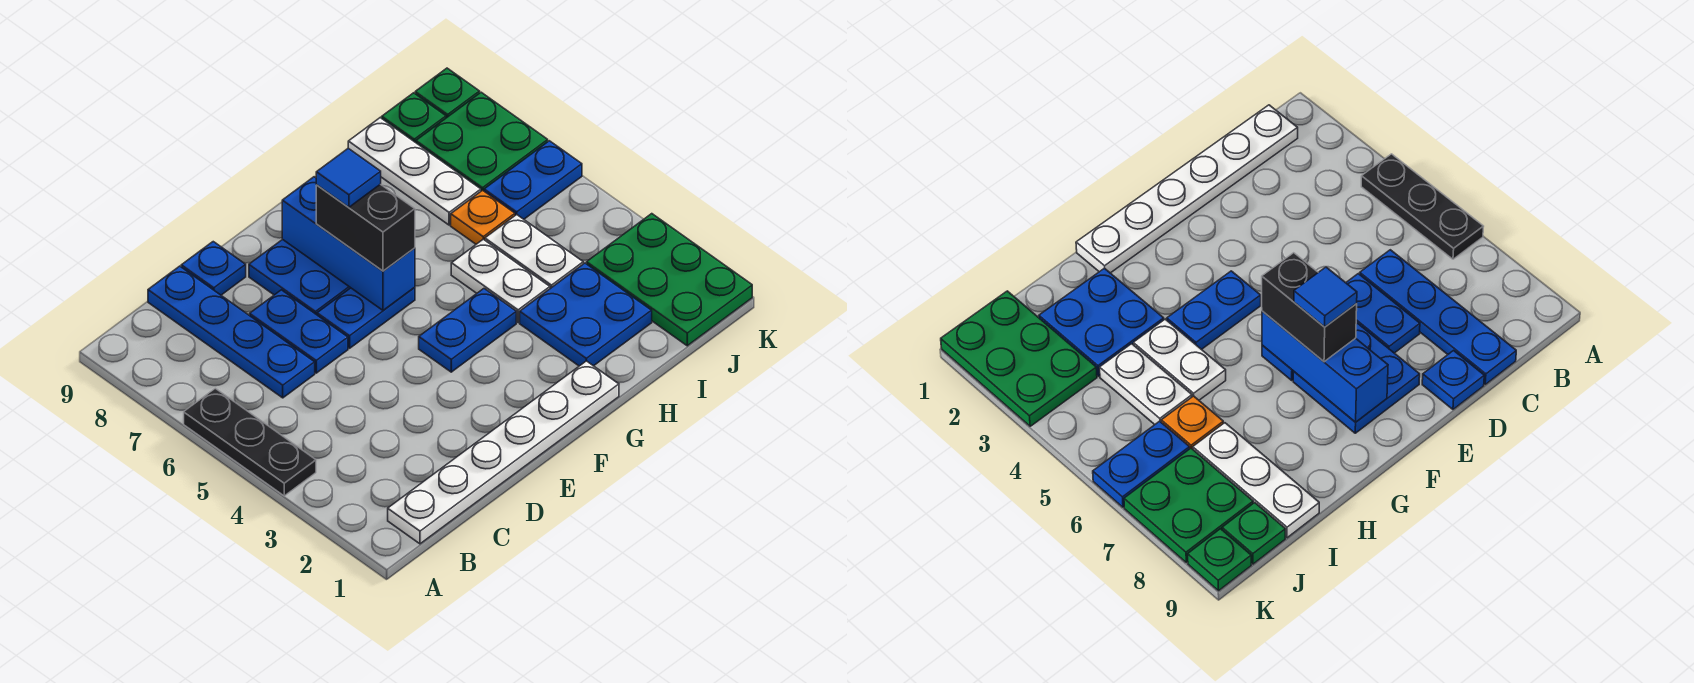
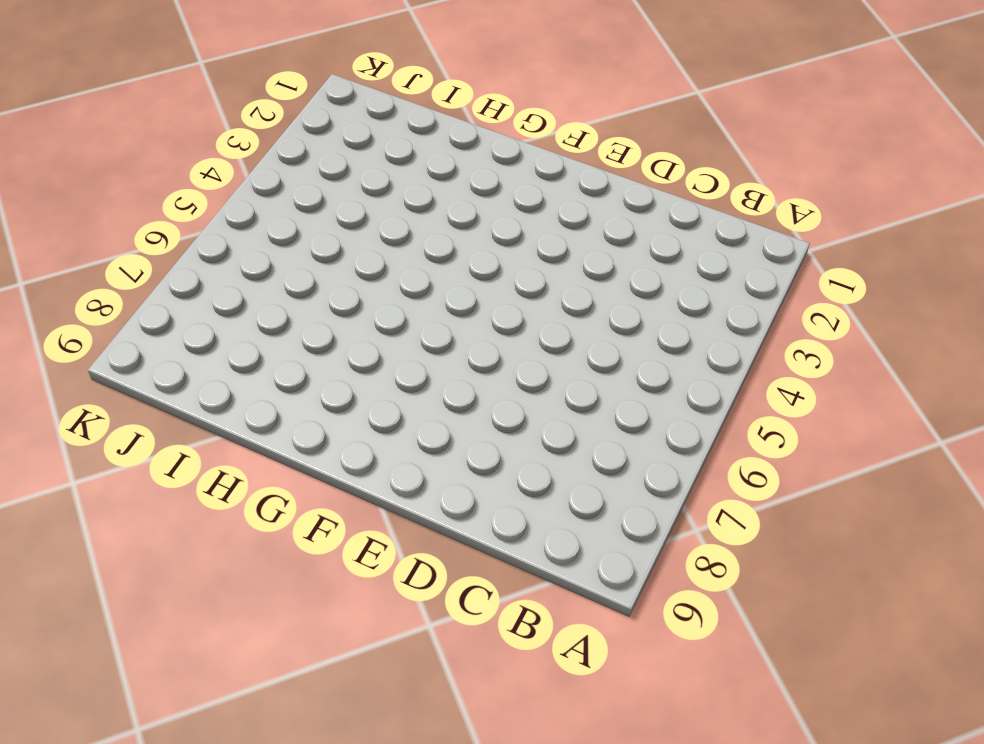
none -> black plate A4:A6 level 1
none -> white plate B1:G1 level 1
none -> blue plate C6:C9 level 1

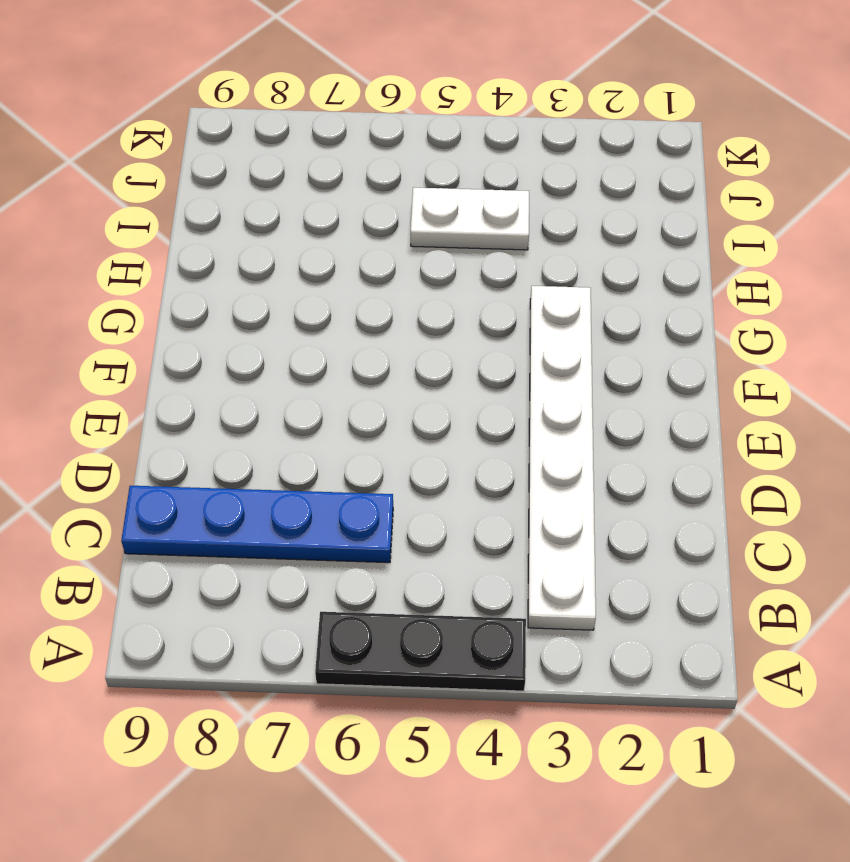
white plate B3:G3 level 1 -> white plate B1:G1 level 1
none -> blue plate D6:D7 level 1
none -> blue plate D9 level 1
none -> blue plate E6:F6 level 1

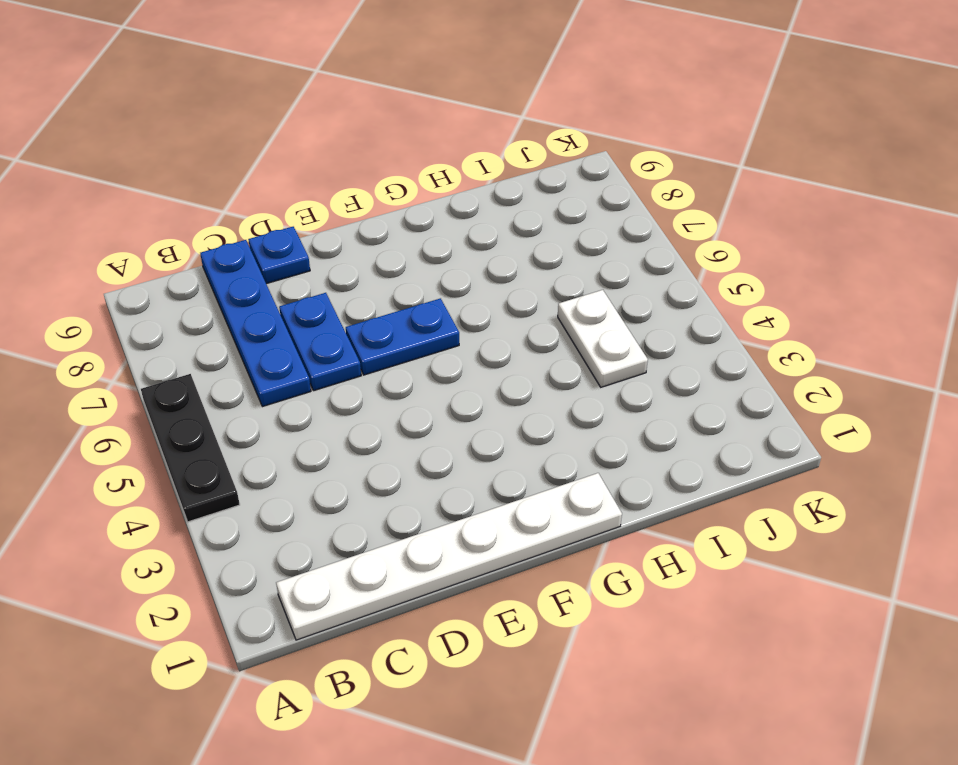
none -> blue plate E7:F8 level 1
none -> blue plate F4:G4 level 1
none -> blue plate H2:I3 level 1

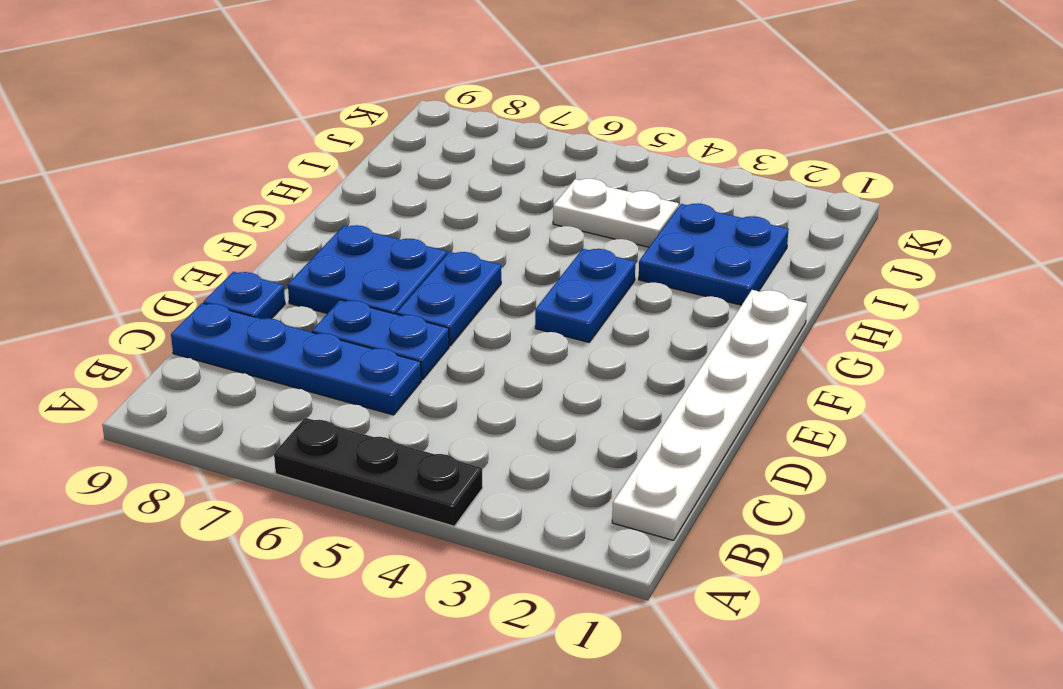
none -> white plate H4:H5 level 1
none -> orange plate I6 level 1
none -> white plate I7:I9 level 1

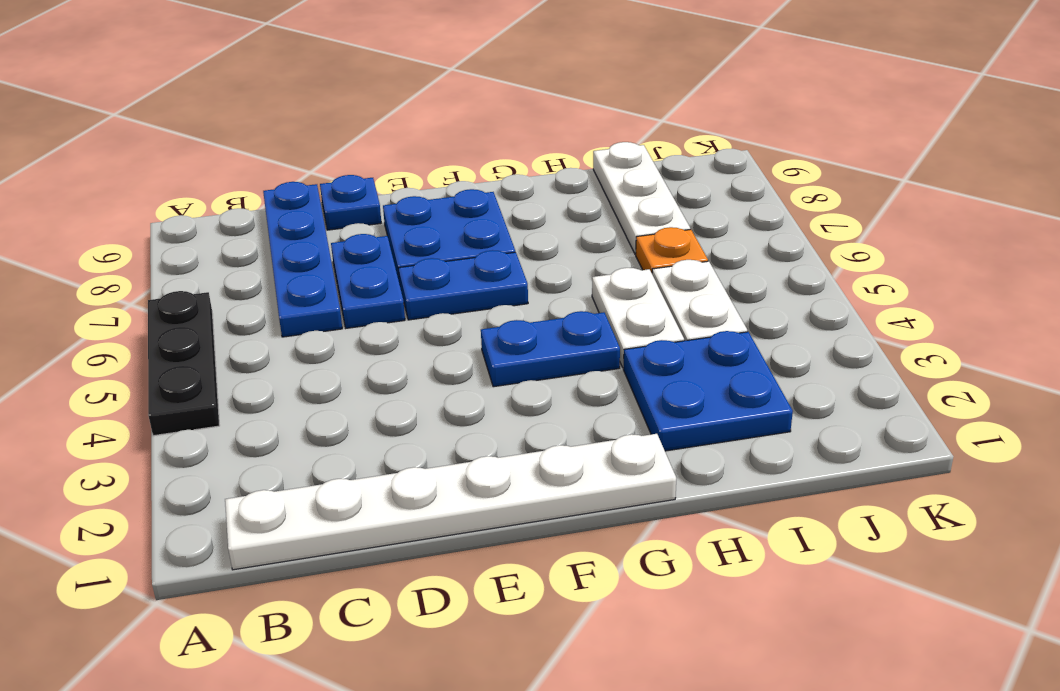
none -> green plate J1:K3 level 1
none -> blue plate J6:K6 level 1
none -> green plate J7:K8 level 1

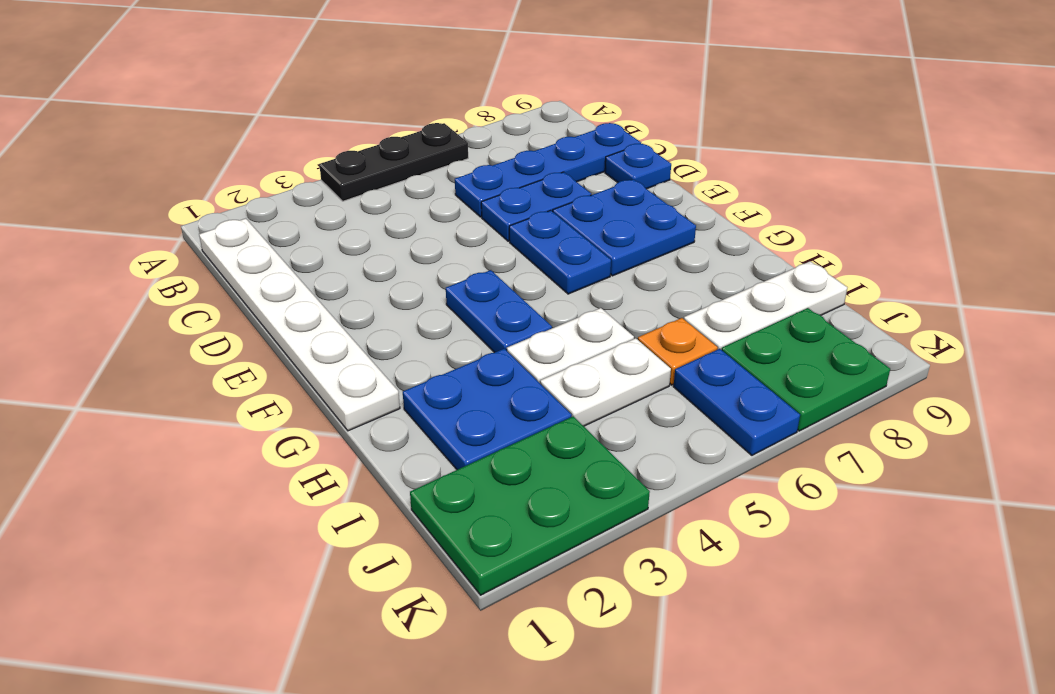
none -> green plate J9 level 1
none -> green plate K9 level 1
none -> blue brick F6:F8 level 2

